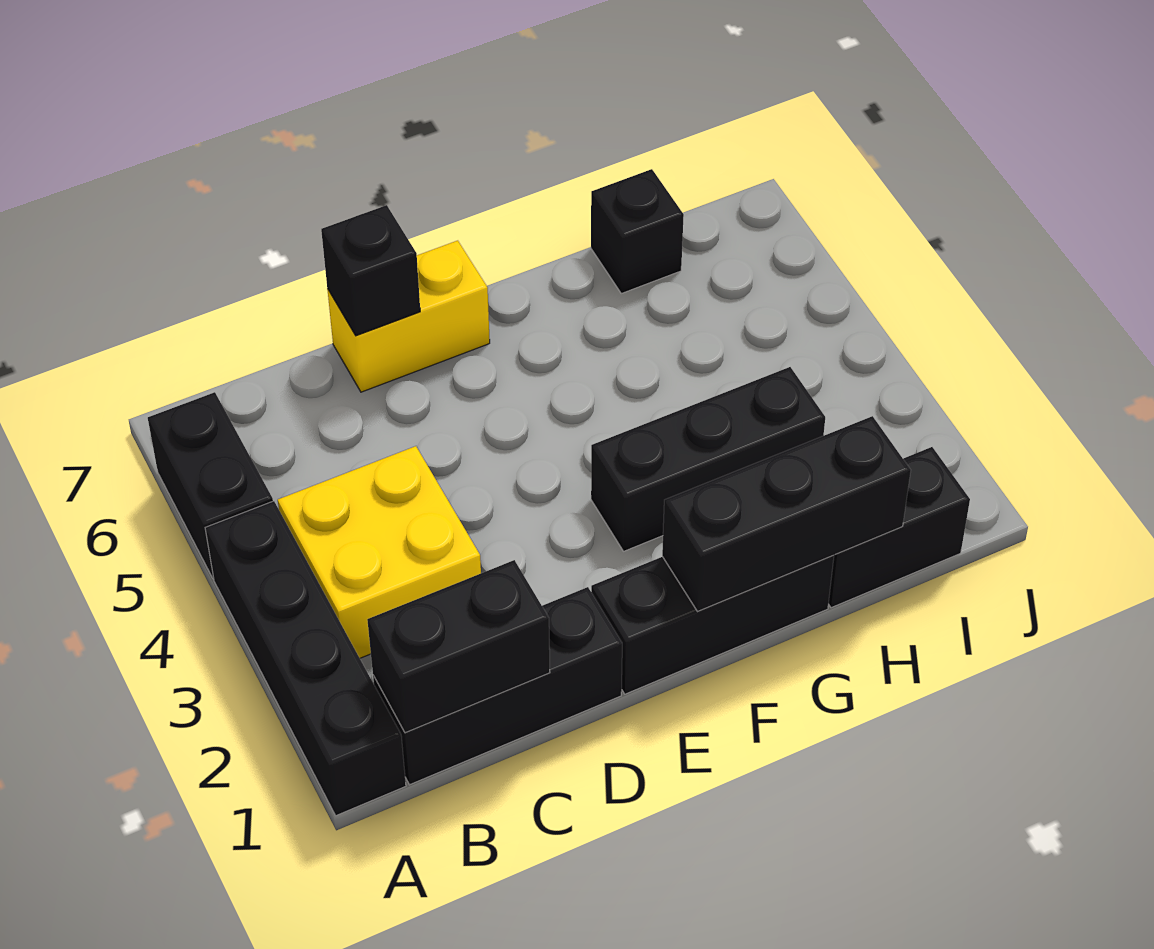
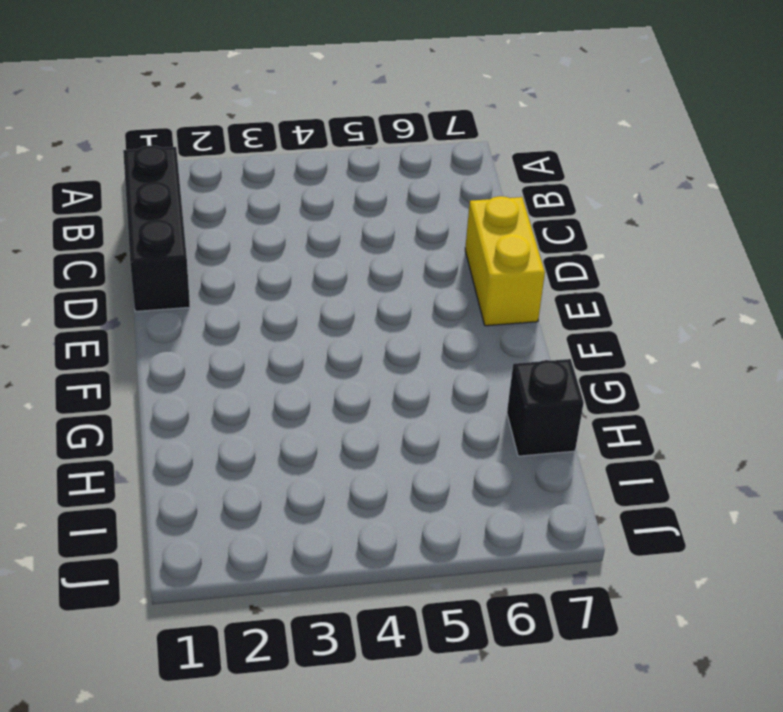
none -> black brick A1:A4 level 1
none -> black brick A5:A6 level 1
none -> yellow brick B3:C4 level 1

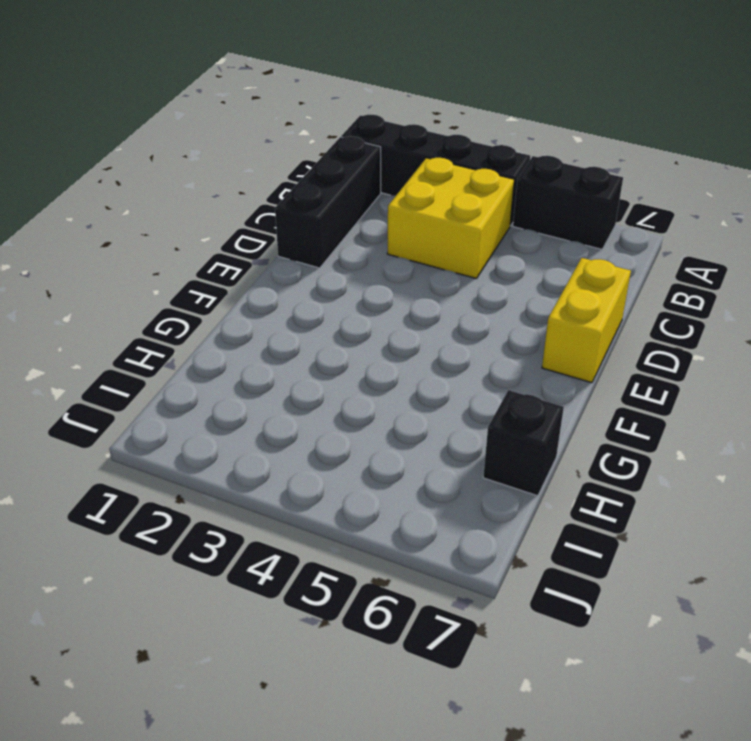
none -> black brick E1:G1 level 1
none -> black brick F3:H3 level 1
none -> black brick H1:I1 level 1

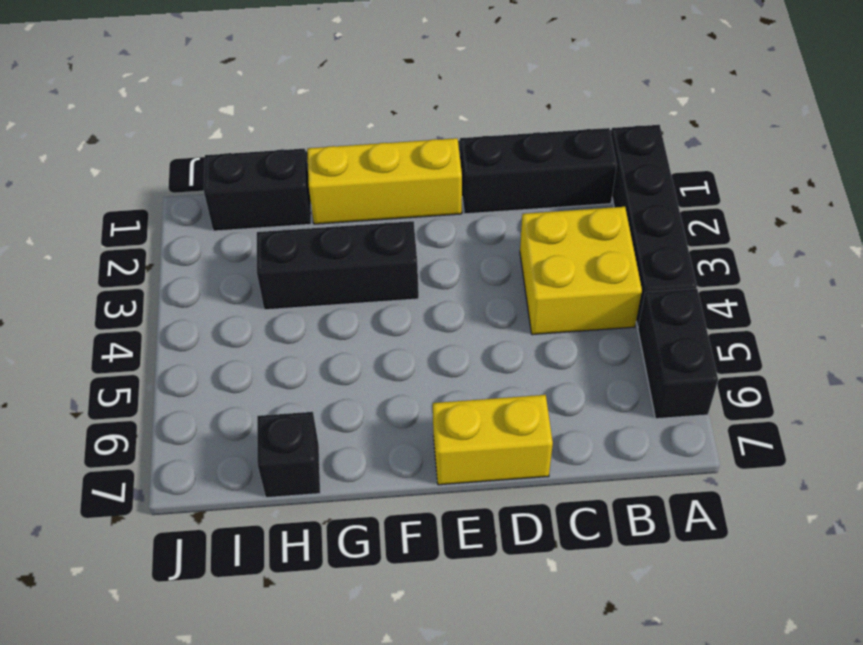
yellow brick E1:G1 level 1 -> black brick E1:G1 level 1
none -> black brick B1:C1 level 2
none -> black brick D7 level 2
none -> black brick F1:H1 level 2

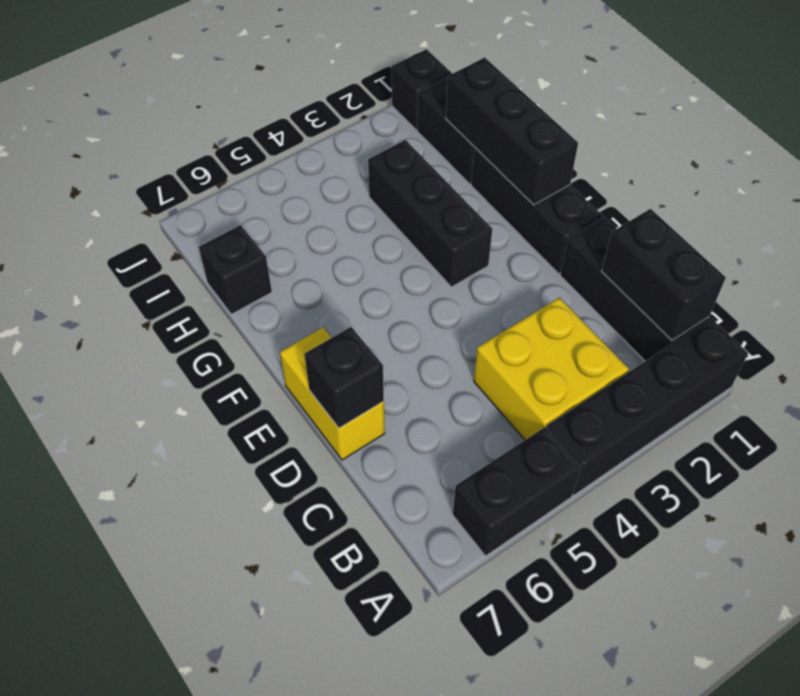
black brick J1 level 1 -> none

